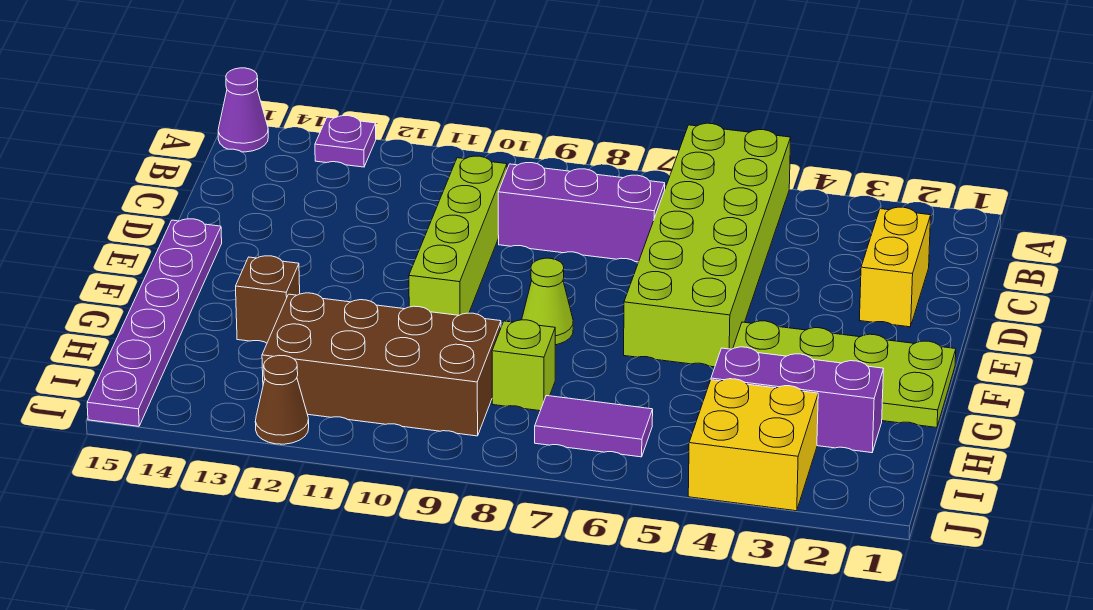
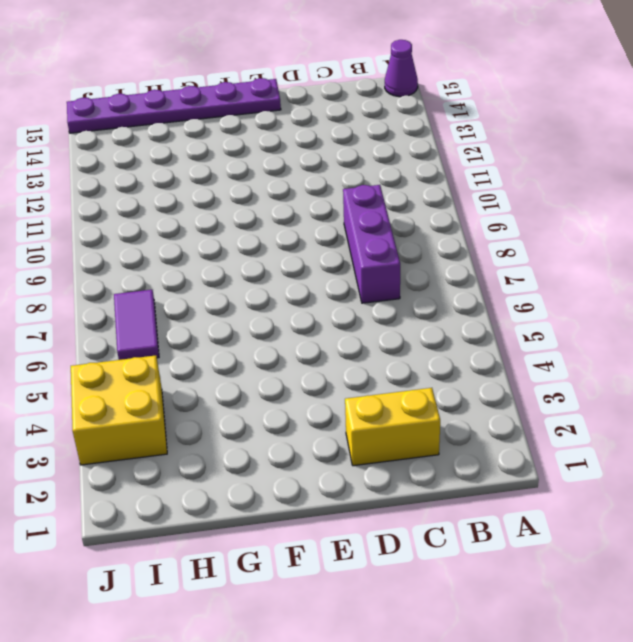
none -> lime brick A5:F6 level 1
none -> purple plate A13 level 1
none -> lime brick C10:F10 level 1

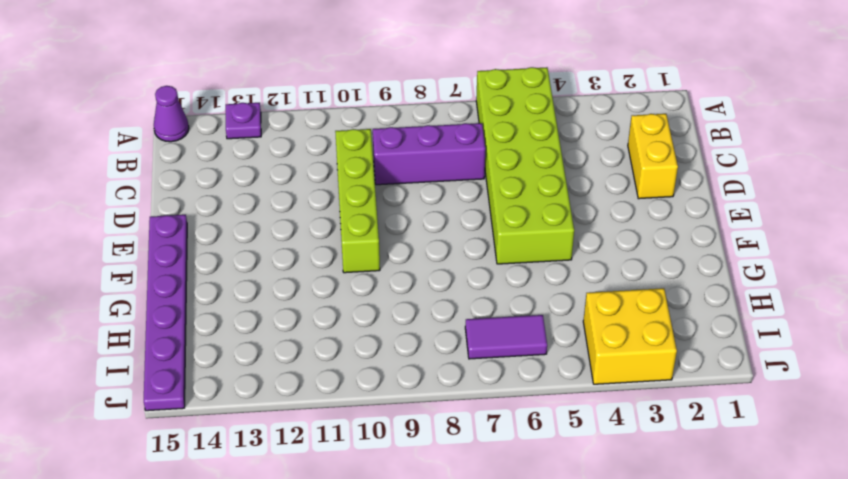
none -> lime plate F1:G4 level 1
none -> lime cone F8 level 1
none -> brown brick G13 level 1

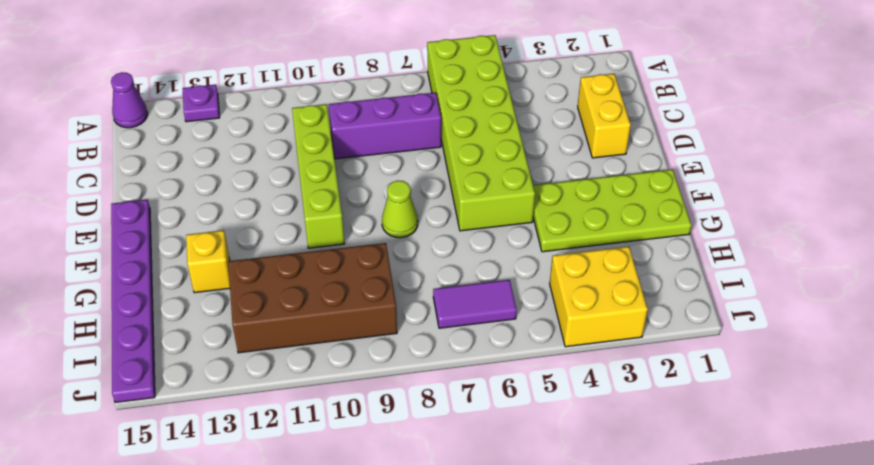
yellow brick G13 level 1 -> brown brick G13 level 1
none -> purple brick H2:H4 level 1
none -> lime brick H8 level 1
none -> brown cone J12 level 1

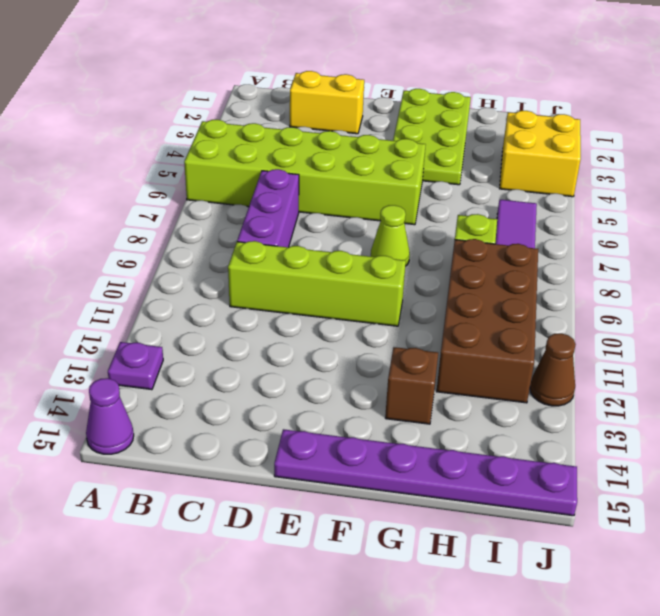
none -> purple brick H2:H4 level 1

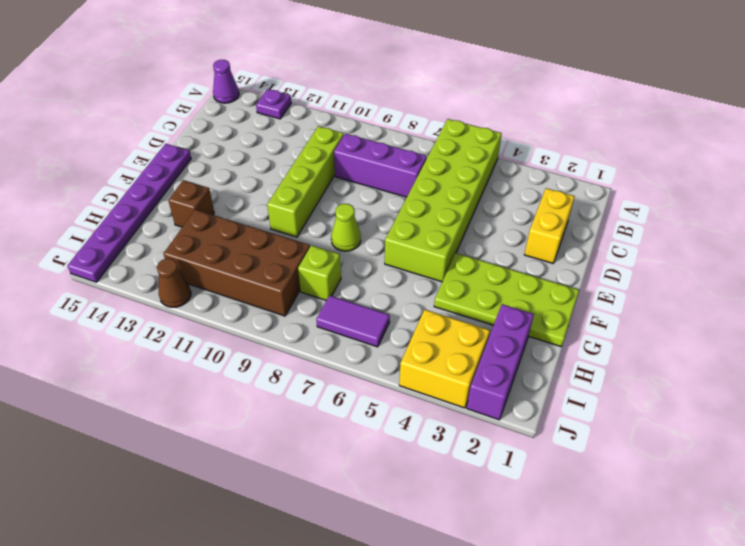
purple brick H2:J2 level 1 -> purple brick H2:H4 level 1

